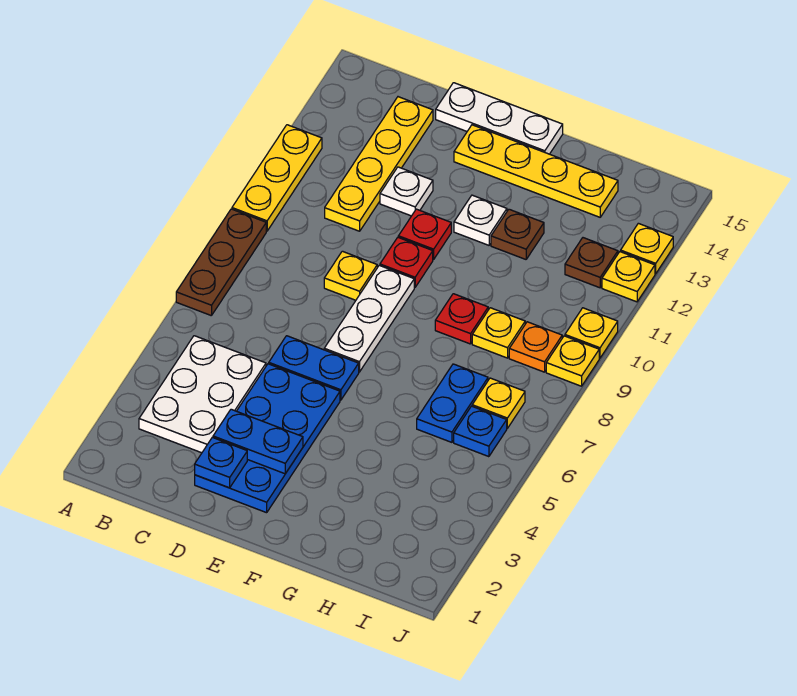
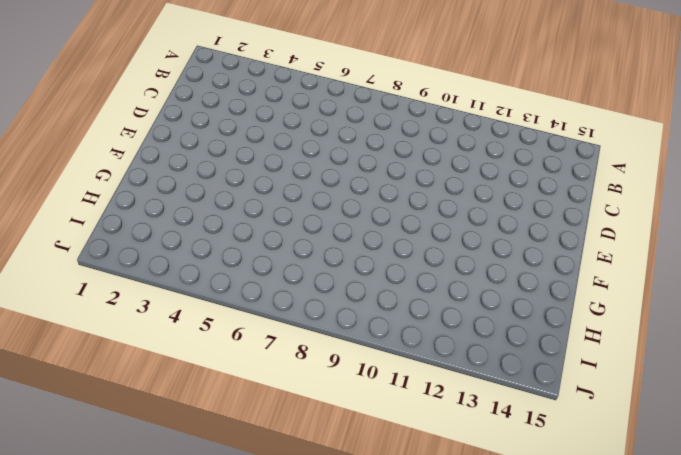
none -> brown plate A7:A9 level 1
none -> yellow plate A10:A12 level 1
none -> white plate B3:C5 level 1

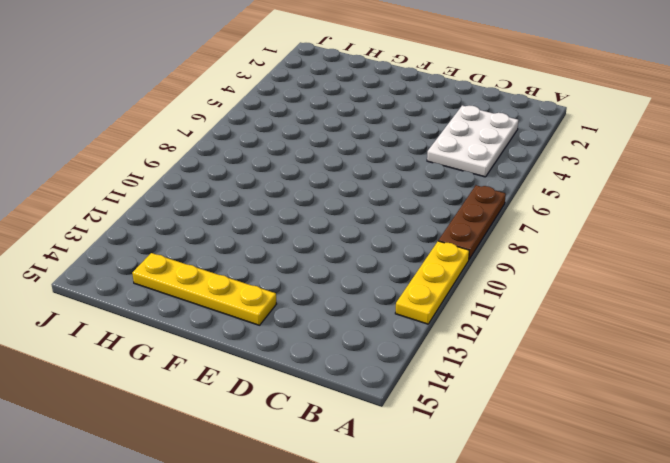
none -> yellow plate C11:C14 level 1
none -> blue plate D2:E5 level 1
none -> blue plate D6:E6 level 1

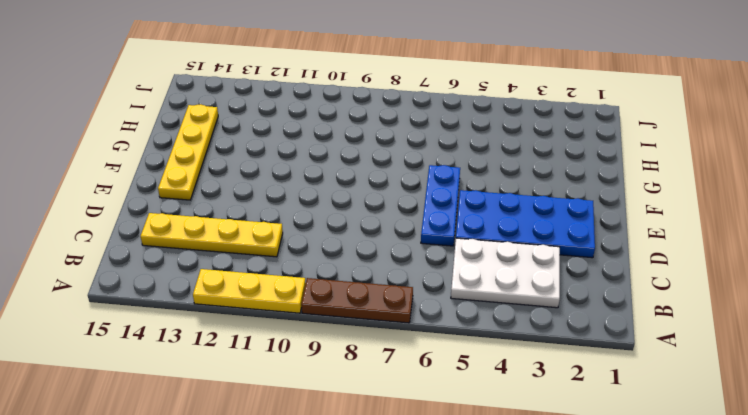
blue plate D6:F6 level 1 -> blue plate D6:E6 level 1
none -> yellow plate D9 level 1
none -> white plate D12 level 1
none -> white plate D15:F15 level 1

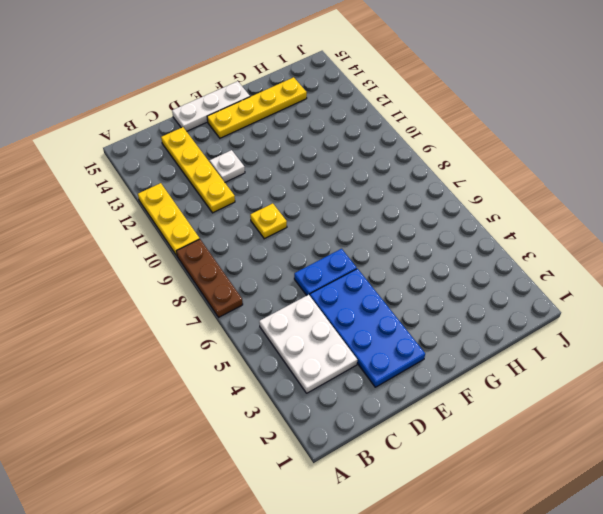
none -> white plate E7:E9 level 1
none -> red plate E10 level 1
none -> red plate E11 level 1

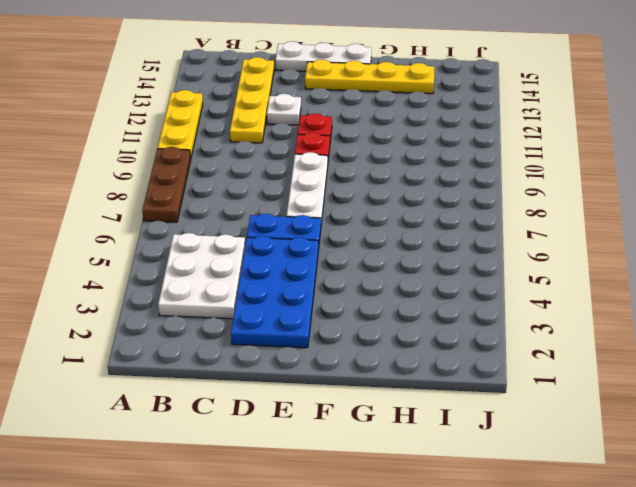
none -> yellow plate D9 level 1
none -> white plate F12 level 1
none -> red plate G9 level 1

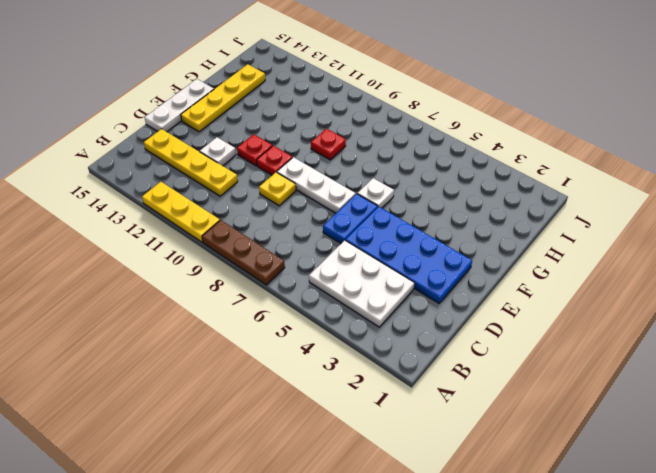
white plate F6 level 1 -> white plate F12 level 1
none -> brown plate G12 level 1
none -> blue plate H6:H7 level 1
none -> yellow plate H9 level 1

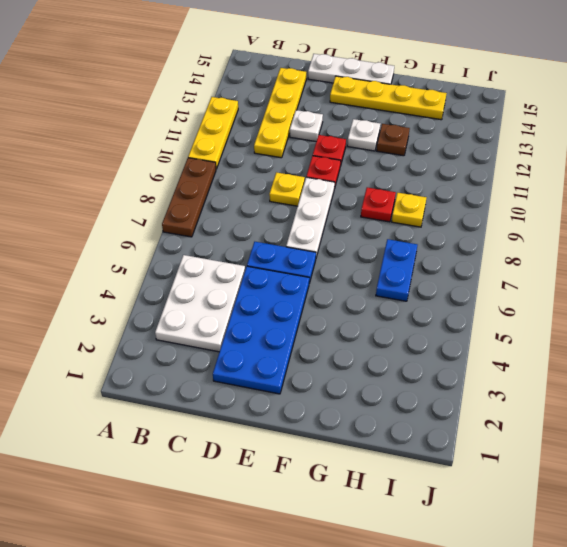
none -> blue plate I6 level 1
none -> yellow plate I7 level 1
none -> orange plate I9 level 1

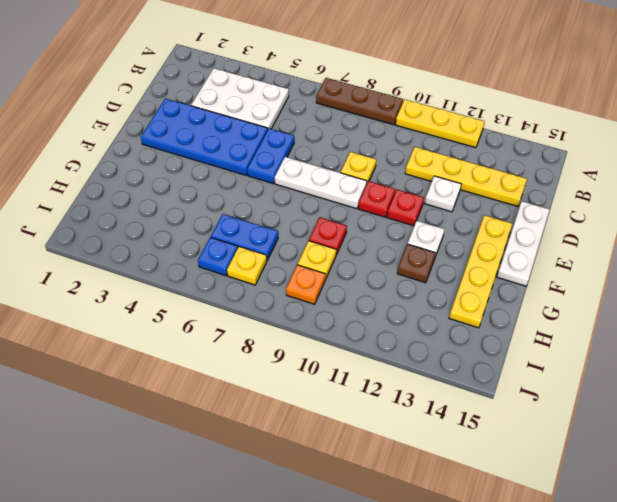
none -> brown plate I12 level 1
none -> yellow plate J9 level 1
none -> yellow plate J10 level 1

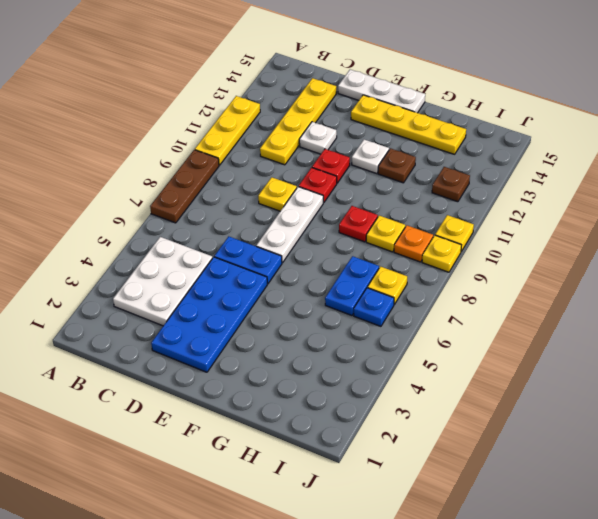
none -> yellow plate J12 level 1
none -> yellow plate J13 level 1
none -> blue plate D2 level 2

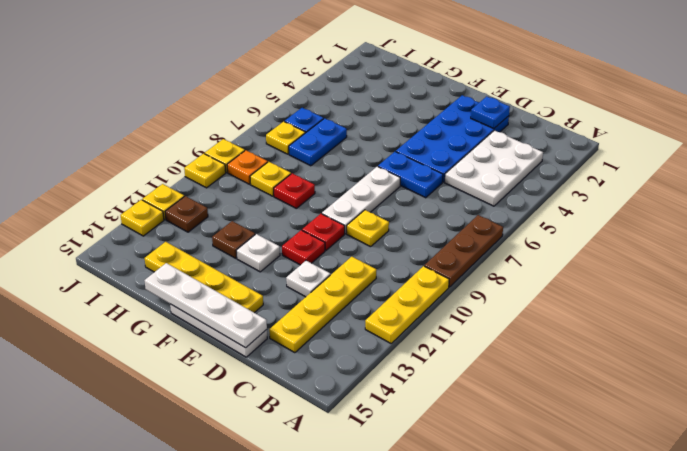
white plate D15:G15 level 2 -> none
none -> blue plate D3:E3 level 2

